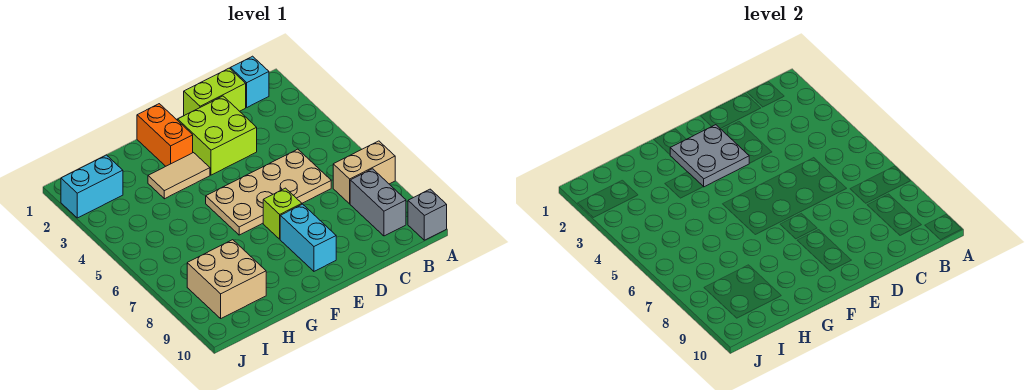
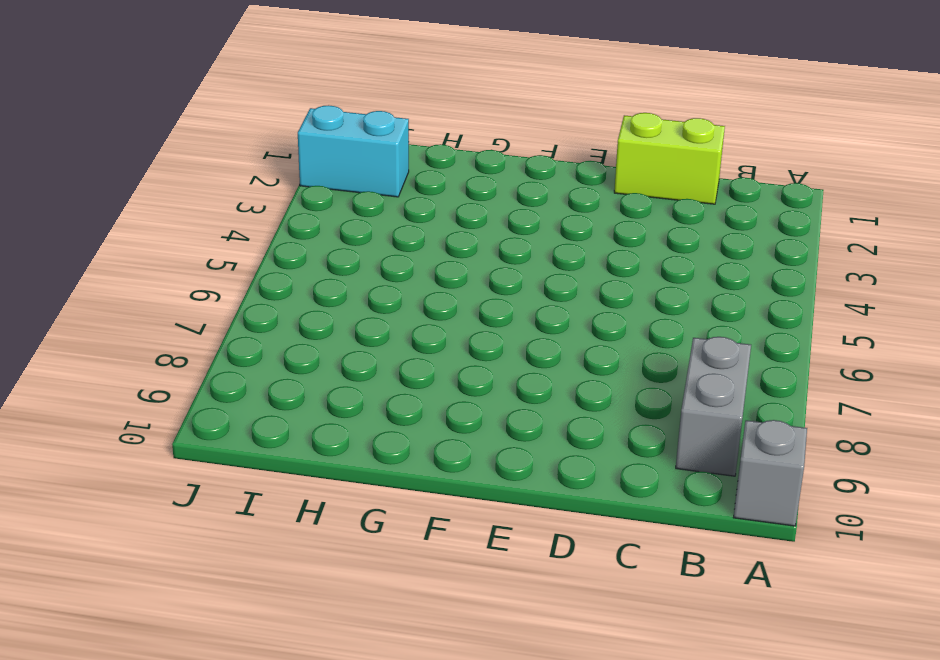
none -> tan brick A7:B7 level 1
none -> cyan brick B1 level 1
none -> tan plate C5:F6 level 1

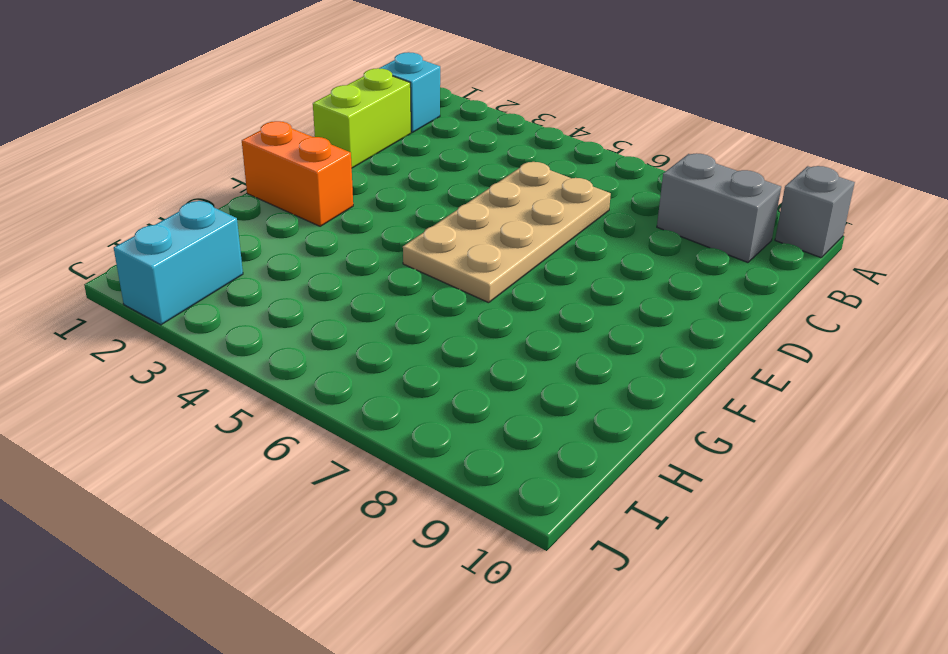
none -> tan brick A7:B7 level 1
none -> lime brick D2:E3 level 1
none -> lime brick E7 level 1

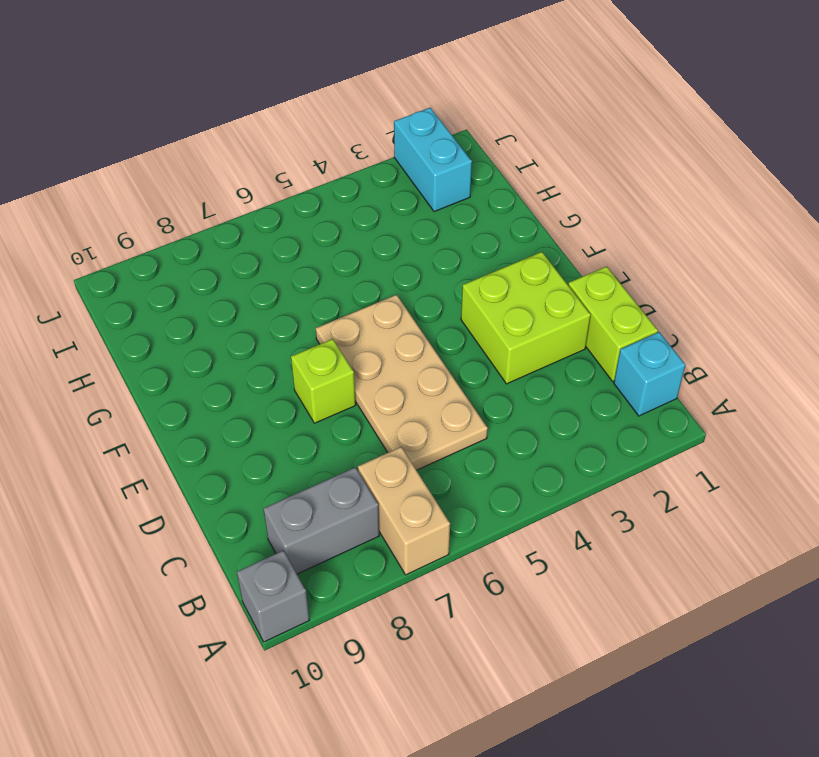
none -> cyan brick E8:E9 level 1
none -> orange brick F1:F2 level 1
none -> tan tile F3:G3 level 1

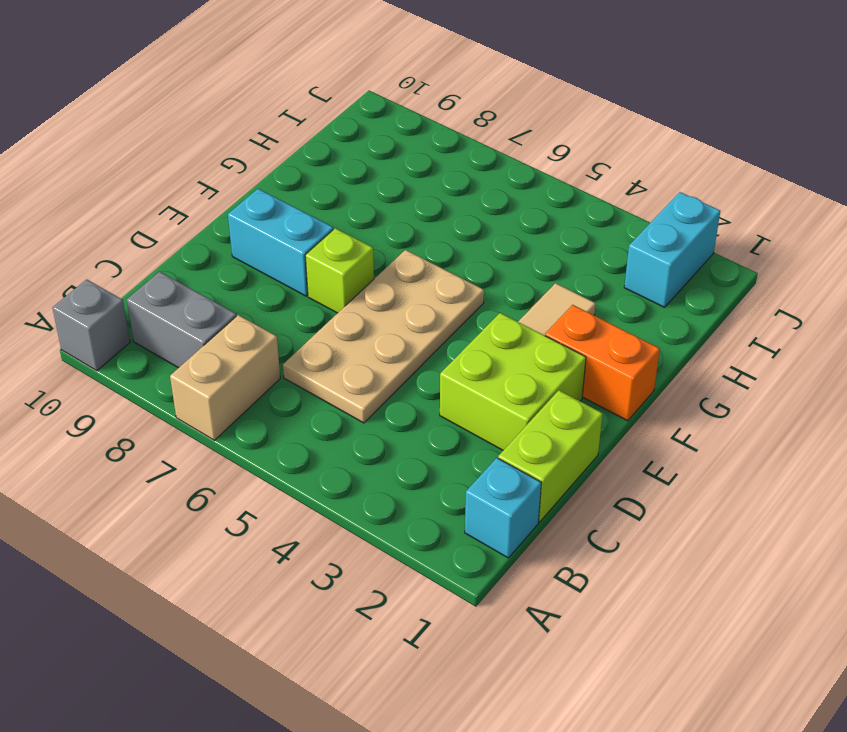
none -> tan brick H8:I9 level 1
none -> grey plate E2:F3 level 2

